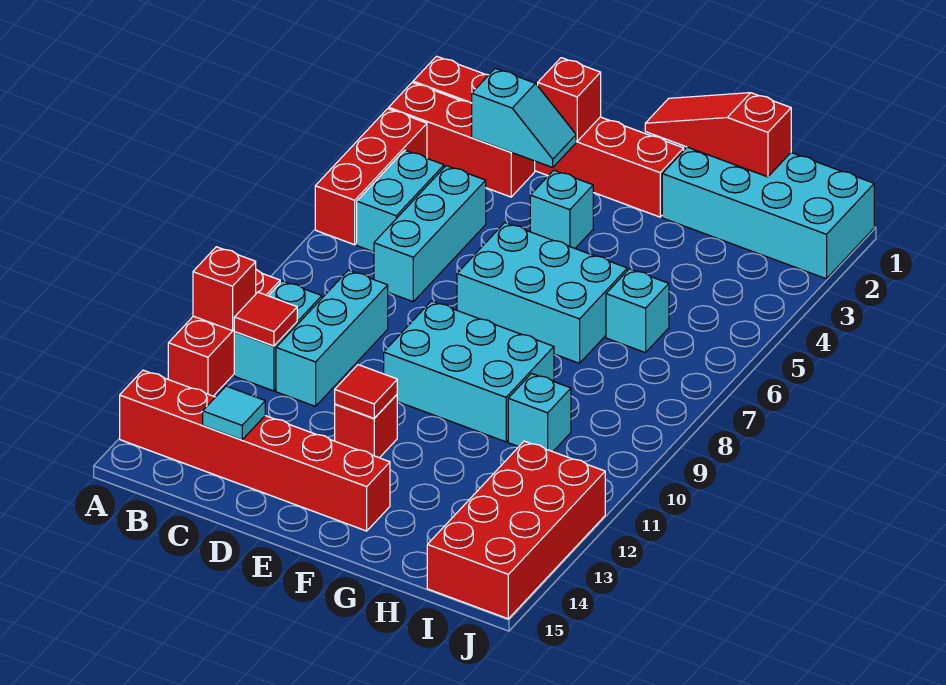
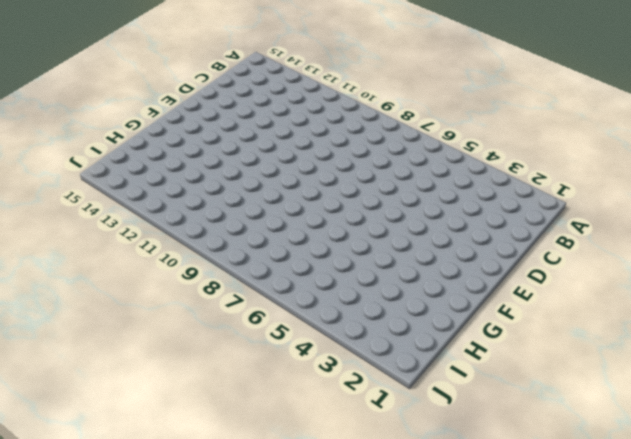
none -> red brick A2:F2 level 1
none -> red brick A3:C3 level 1
none -> red brick A4:A6 level 1

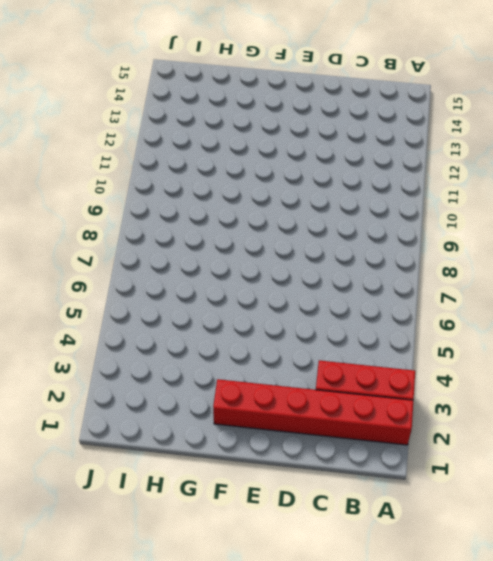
none -> red brick A4:A6 level 1
none -> red brick A10:A12 level 1
none -> red brick A14:F14 level 1

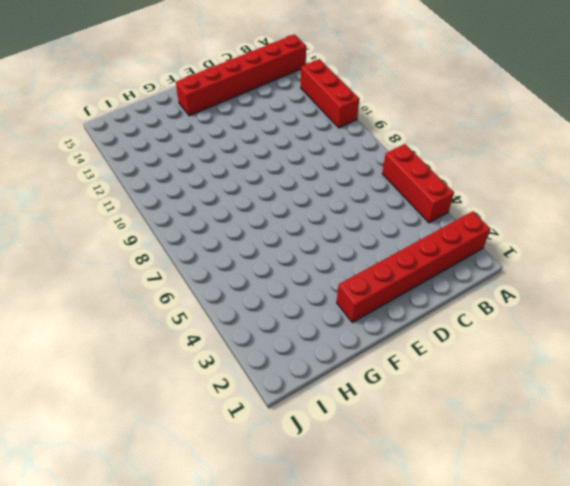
none -> red brick A3:C3 level 1
none -> cyan brick B5:B6 level 1
none -> cyan brick B10:B11 level 1

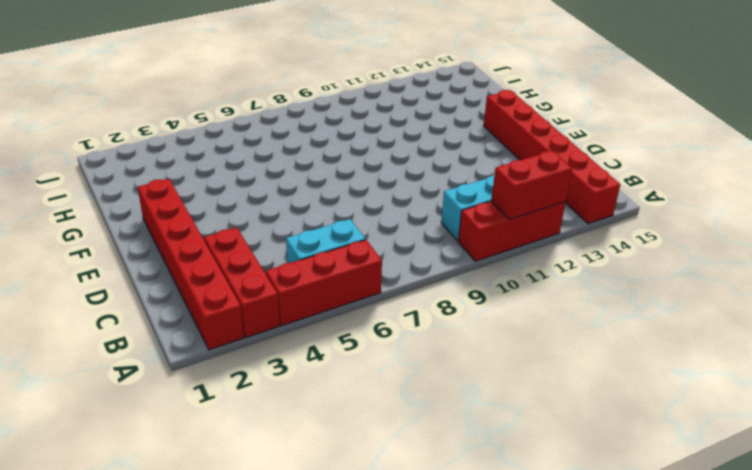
red brick A11:A12 level 2 -> red brick A11 level 2
none -> cyan brick C5:C7 level 1
none -> cyan brick C9:C11 level 1
none -> cyan brick E4 level 1

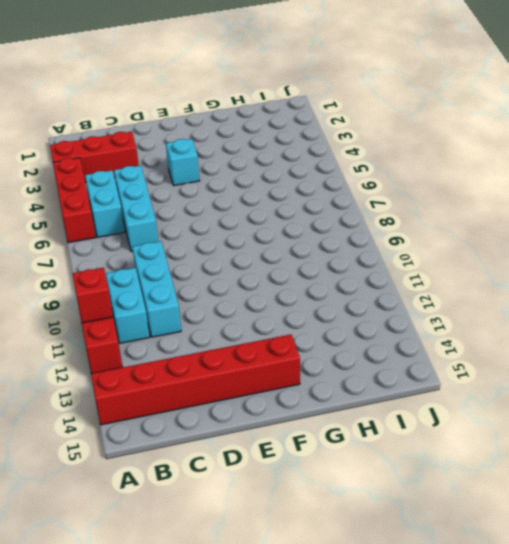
none -> red brick A2:F2 level 1
none -> cyan brick E6:G7 level 1
none -> cyan brick E9:G10 level 1

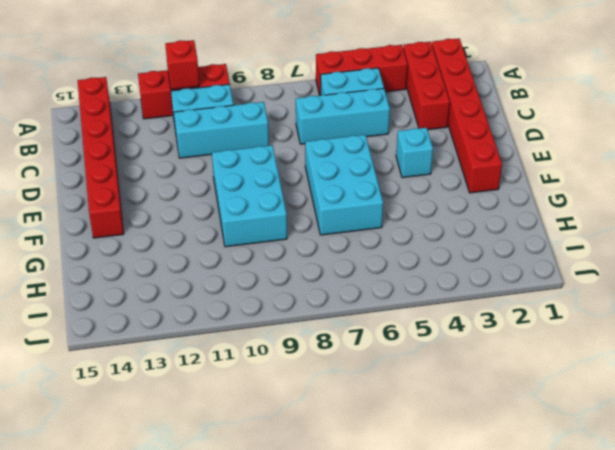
none -> red brick E12 level 1
none -> cyan brick G1:J2 level 1
none -> cyan brick H6 level 1

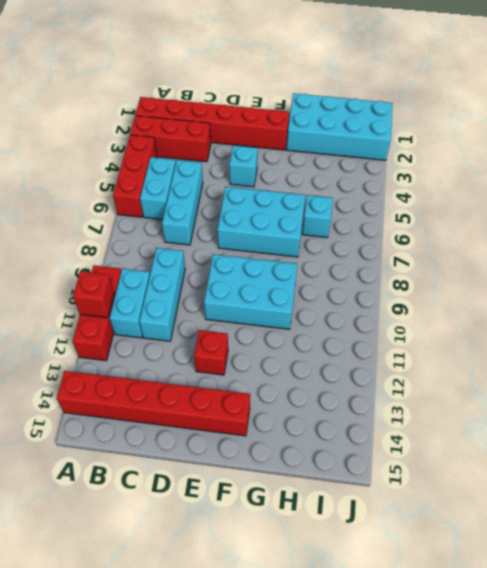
none -> cyan brick H10 level 1
none -> red brick I12:J15 level 1
none -> red tile B11 level 2

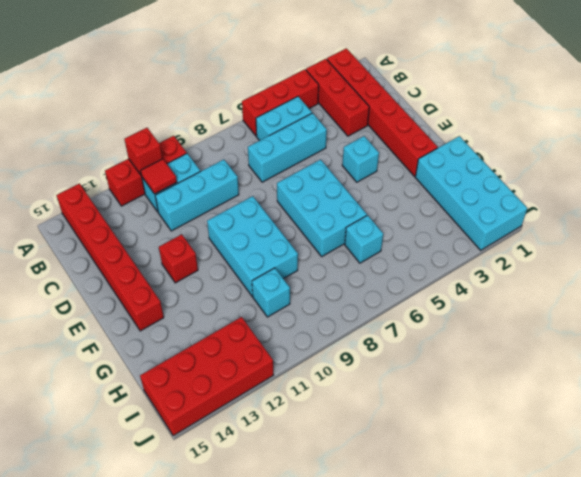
none -> cyan slope C3:D3 level 2 top C
none -> cyan tile C14 level 2
none -> red brick D2 level 2

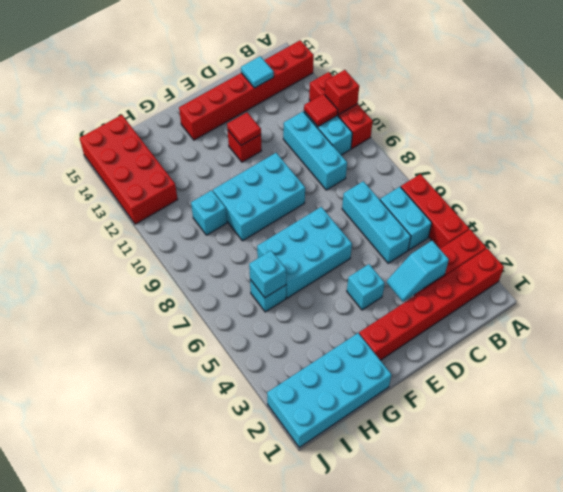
cyan brick H6 level 2 -> none
none -> red brick D2 level 2
none -> red slope F1:H1 level 2 top H

